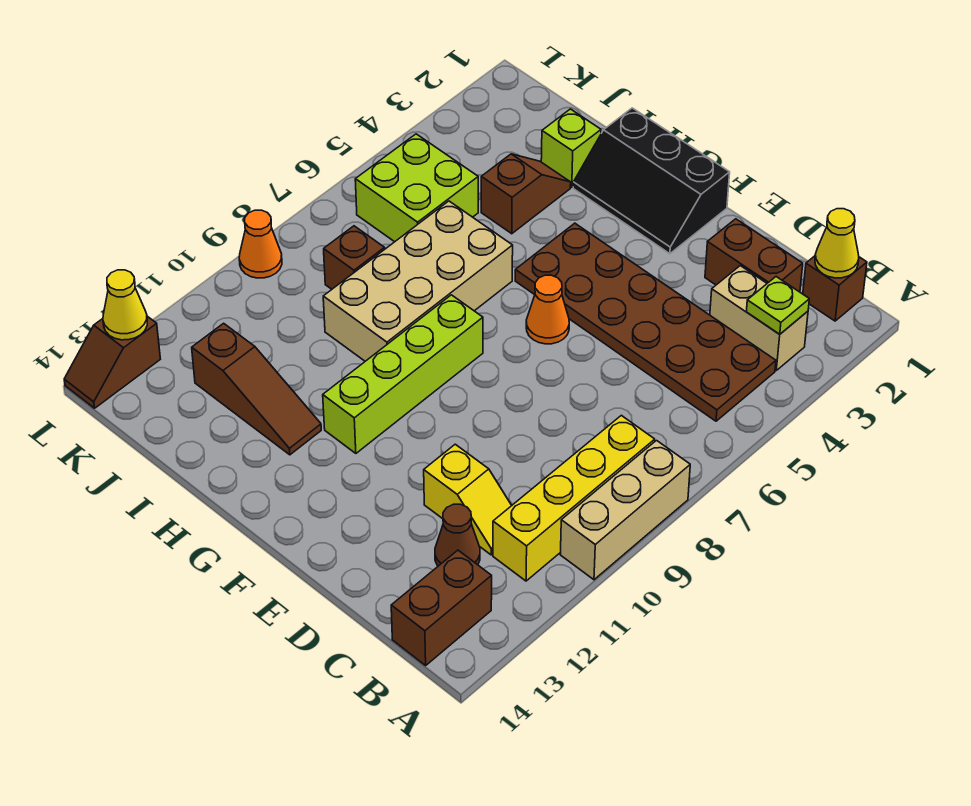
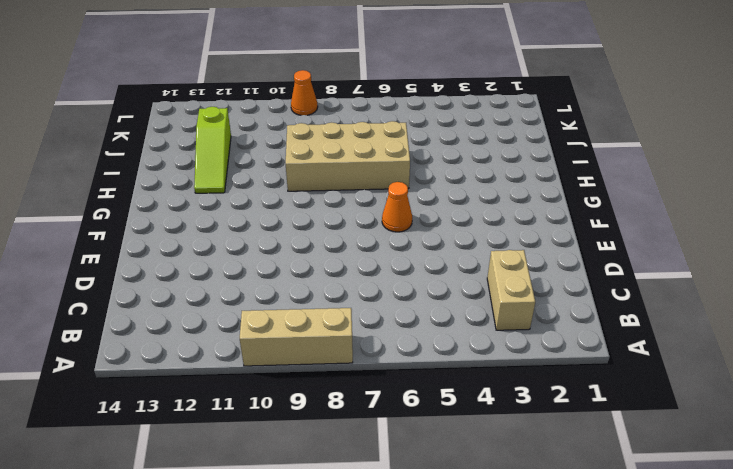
lime slope H12:J12 level 1 top J -> brown slope H12:J12 level 1 top J
none -> brown brick B1 level 1
none -> brown plate B4:G5 level 1
none -> yellow brick B8:B11 level 1

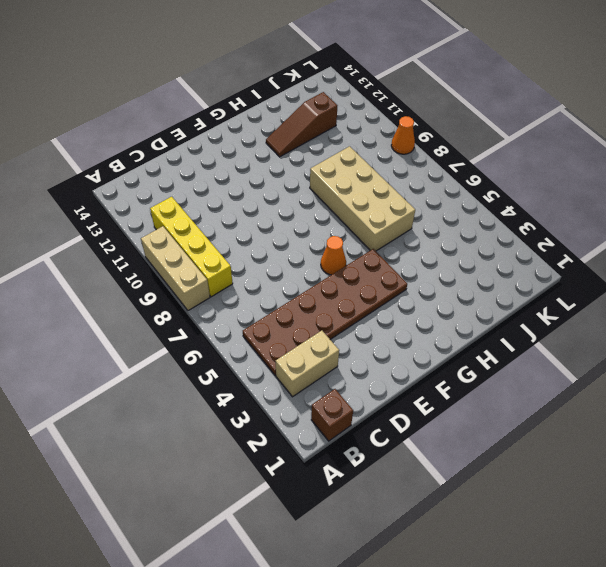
none -> brown brick B13:B14 level 1
none -> brown brick C2:D2 level 1
none -> yellow slope C11:D11 level 1 top D

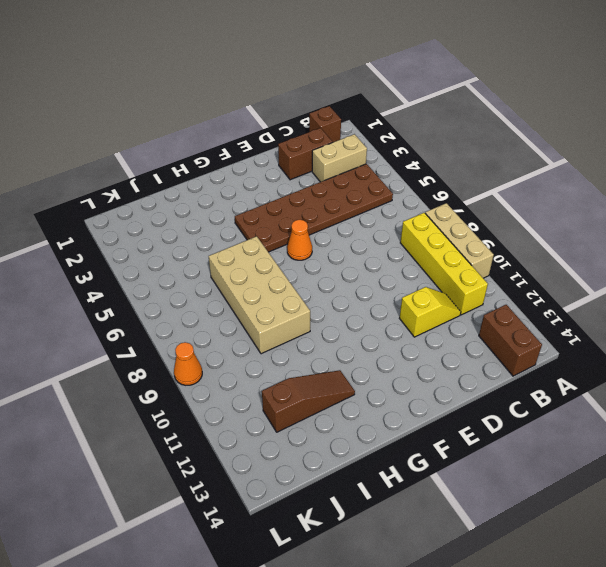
none -> brown cone C12 level 1
none -> black slope F1:H2 level 1 top 1
none -> lime brick G8:G11 level 1

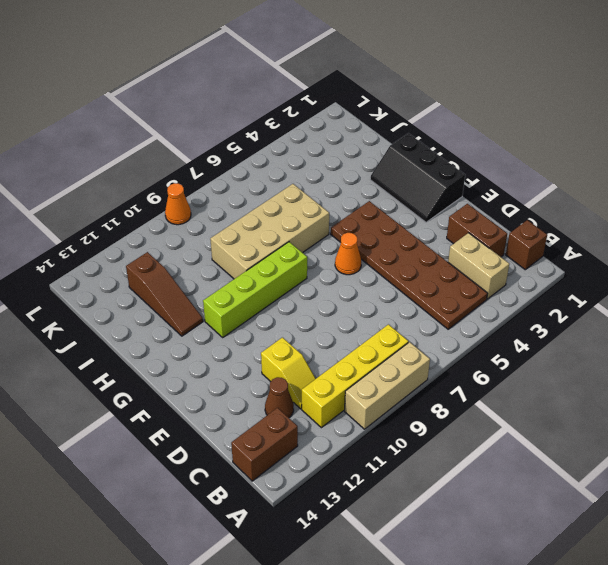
none -> lime brick I2 level 1
none -> brown slope I3:I4 level 1 top 4
none -> lime brick J5:K6 level 1

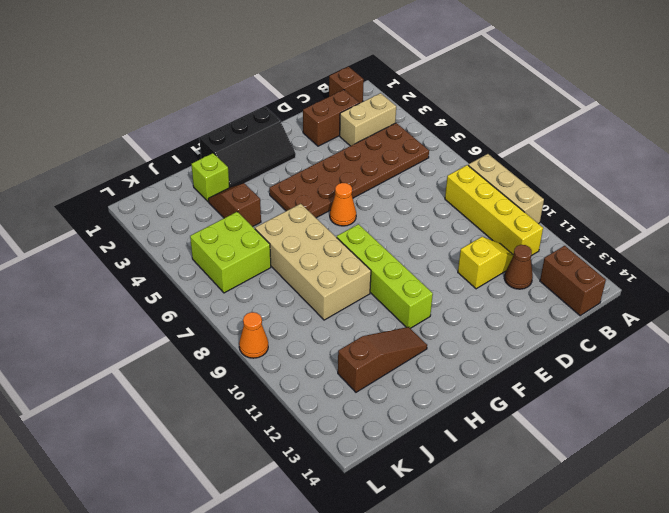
none -> brown brick J8 level 1
none -> brown slope L13:L14 level 1 top 13
none -> yellow cone B1 level 2

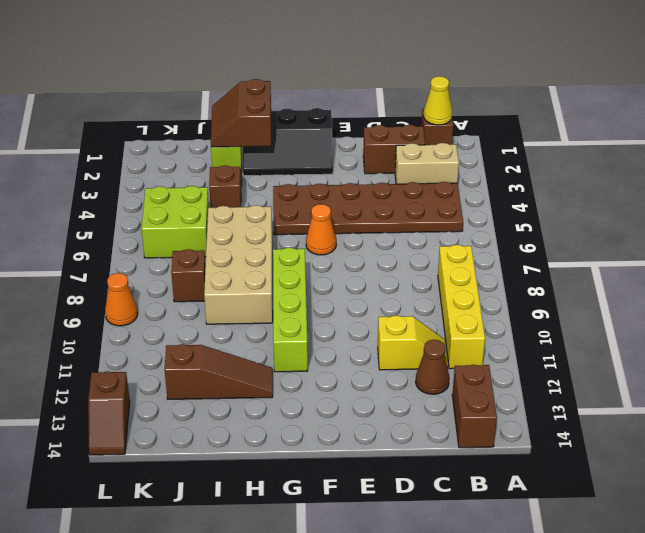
brown slope H1:I2 level 2 top H -> none
none -> tan brick A8:A10 level 1
none -> lime plate B3 level 2
none -> yellow cone L13 level 2

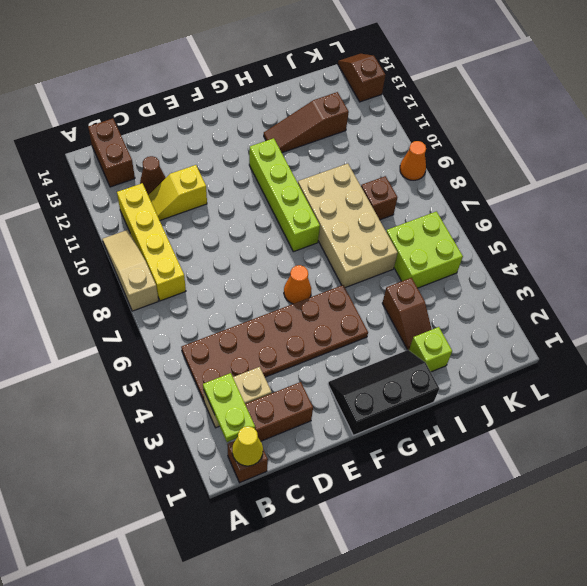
tan slope A8:A10 level 1 top 8 -> tan brick A8:A10 level 1
lime plate B2:B3 level 2 -> lime plate B3 level 2
none -> yellow cone L13 level 2

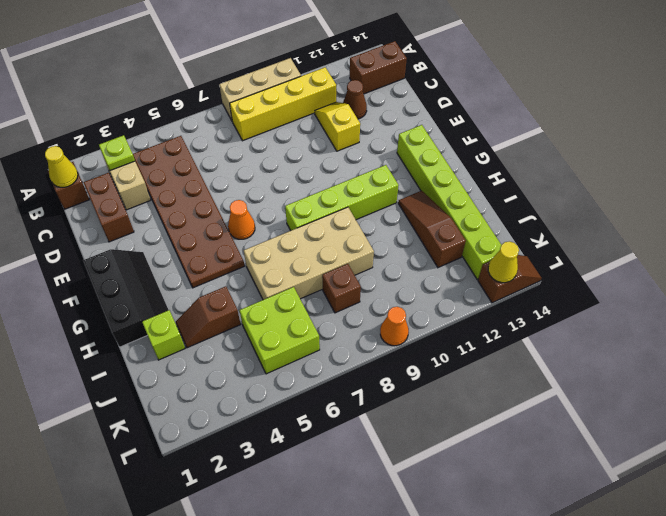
lime brick F13:K13 level 1 -> none

